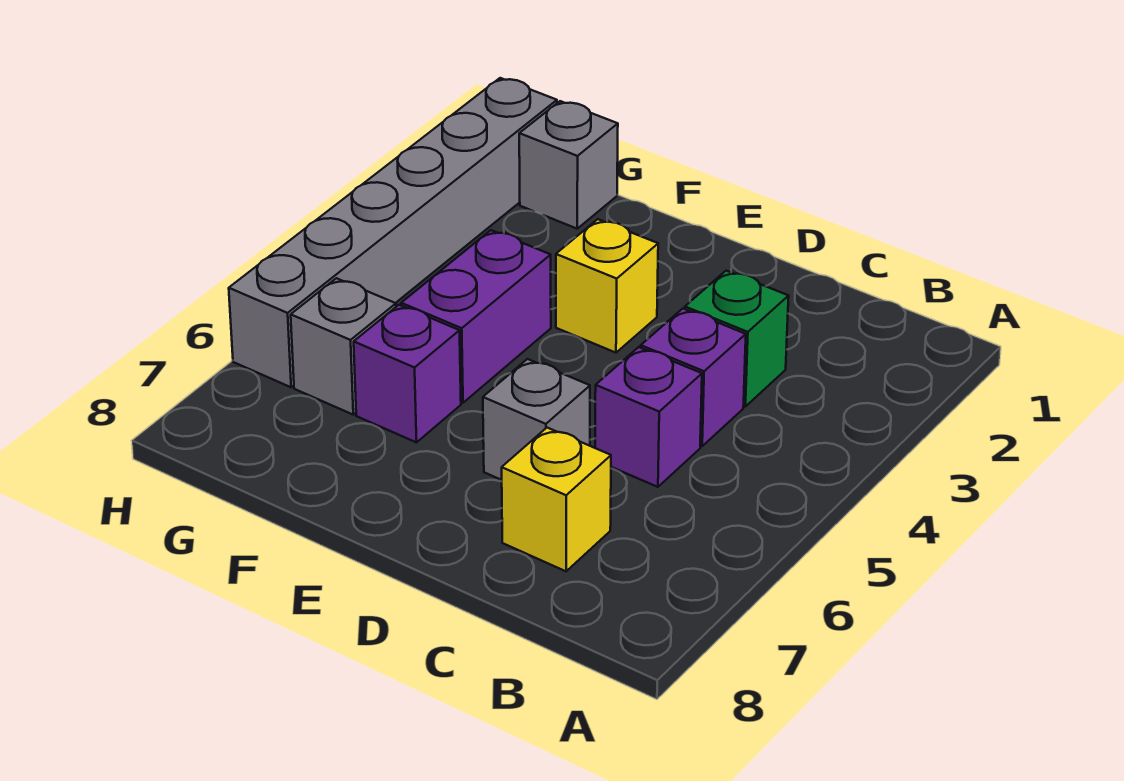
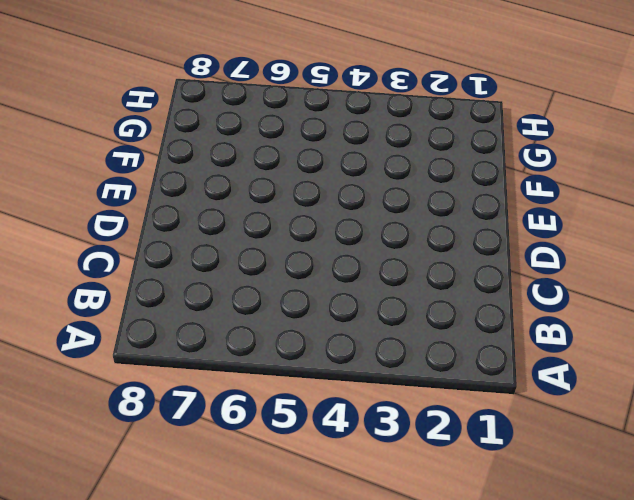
none -> green brick C3 level 1
none -> purple brick C4 level 1

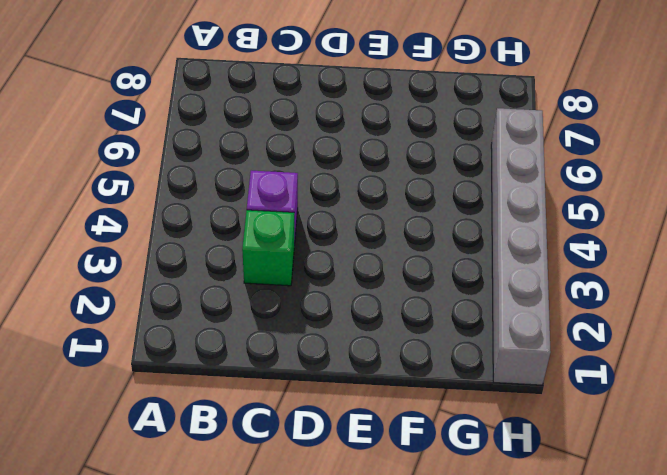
none -> purple brick C5 level 1
none -> yellow brick C7 level 1

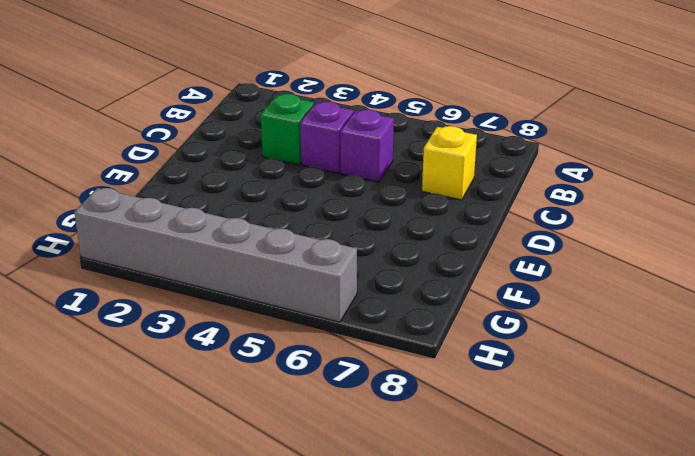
none -> grey brick D6 level 1
none -> yellow brick E3 level 1

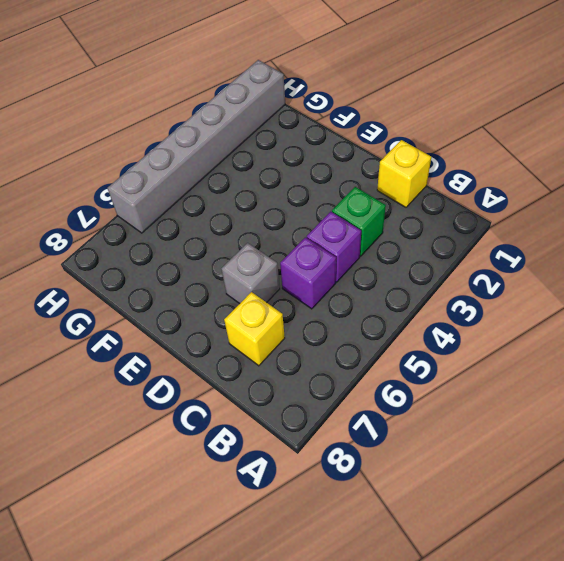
yellow brick C1 level 1 -> yellow brick E3 level 1
none -> purple brick F4:F5 level 1
none -> purple brick F6 level 1

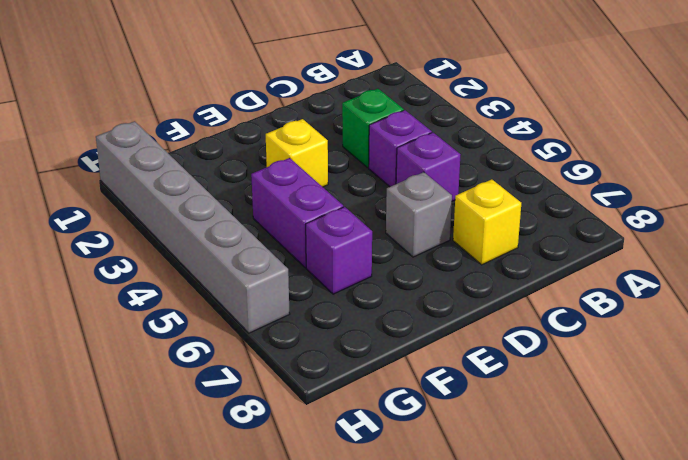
none -> grey brick G1 level 1
none -> grey brick G6 level 1

